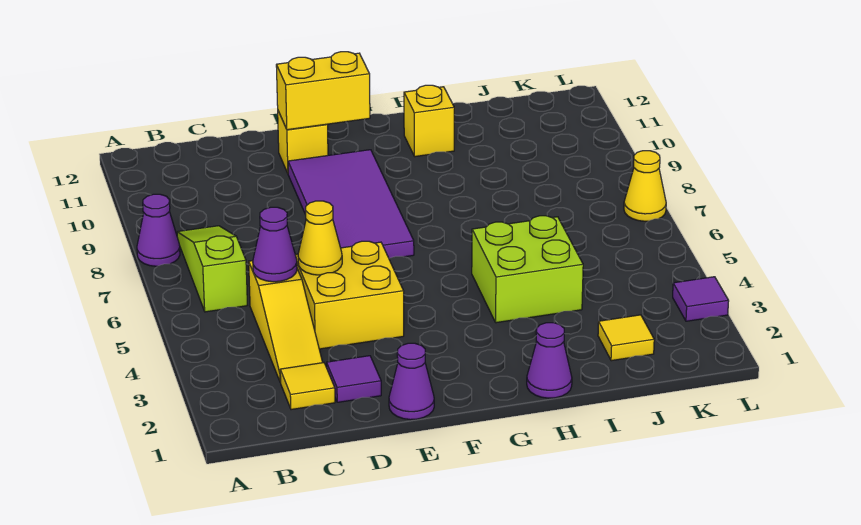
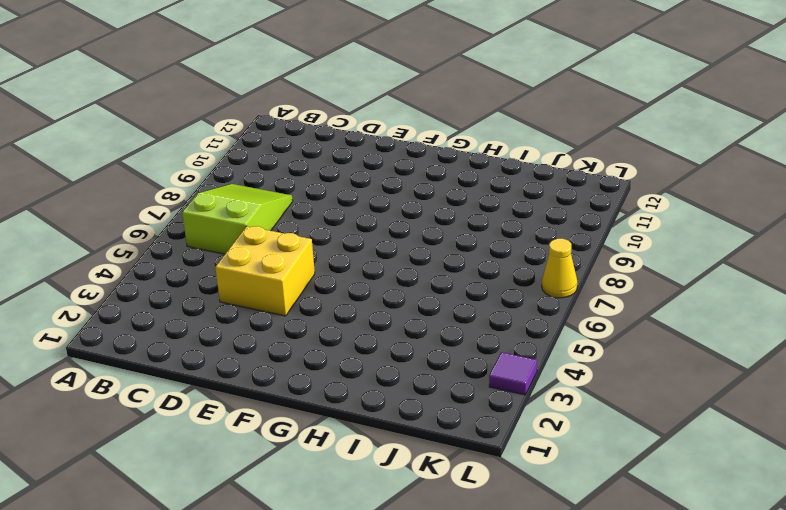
lime slope B6:C8 level 1 top 6 -> lime slope B6:B8 level 1 top 6
none -> purple cone A8 level 1
none -> yellow tile C2 level 1
none -> yellow slope C3:C5 level 1 top 5

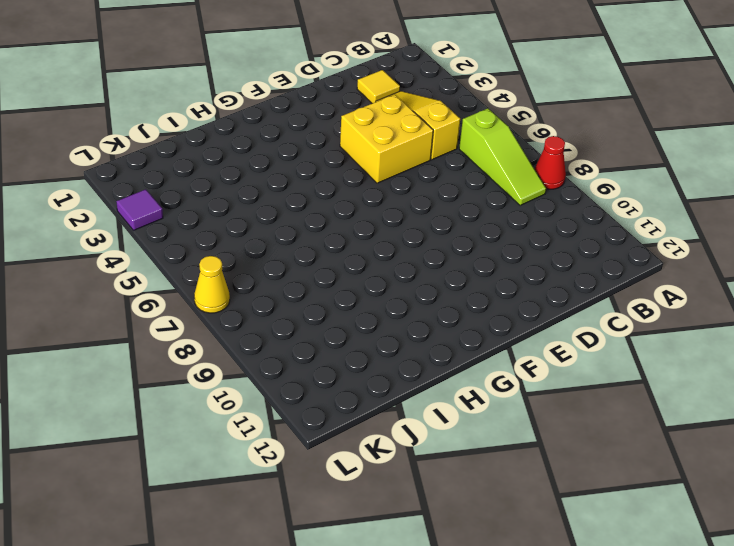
red cone A8 level 1 -> purple cone A8 level 1
none -> purple tile D2 level 1
none -> purple cone E1 level 1
none -> purple tile E7:F10 level 1

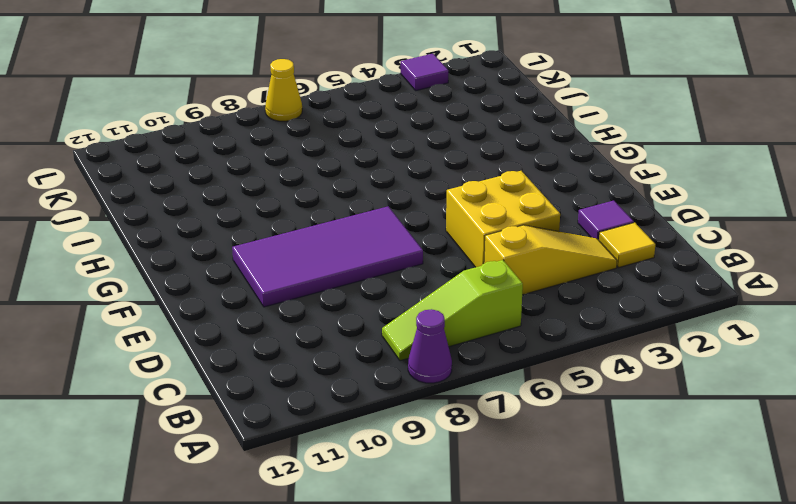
none -> purple cone E1 level 1
none -> yellow brick E11 level 1
none -> purple cone H1 level 1

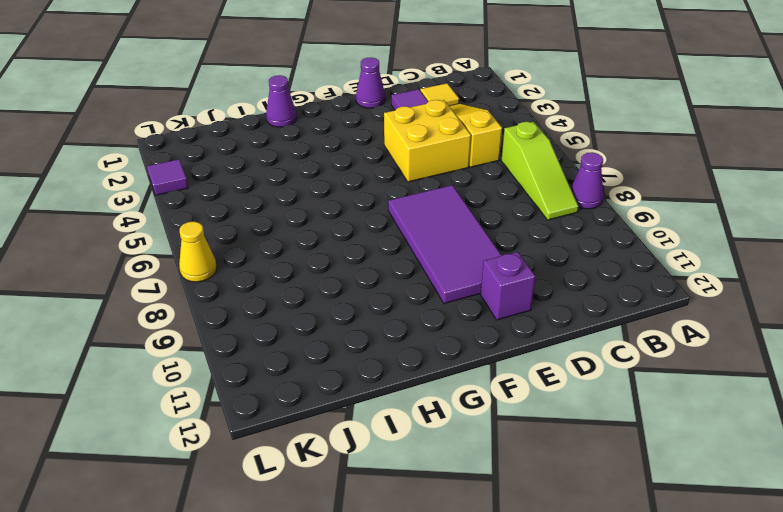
purple brick E11 level 1 -> yellow brick E11 level 1
none -> lime brick H4:I5 level 1
none -> yellow brick H11 level 1
none -> yellow tile J2 level 1

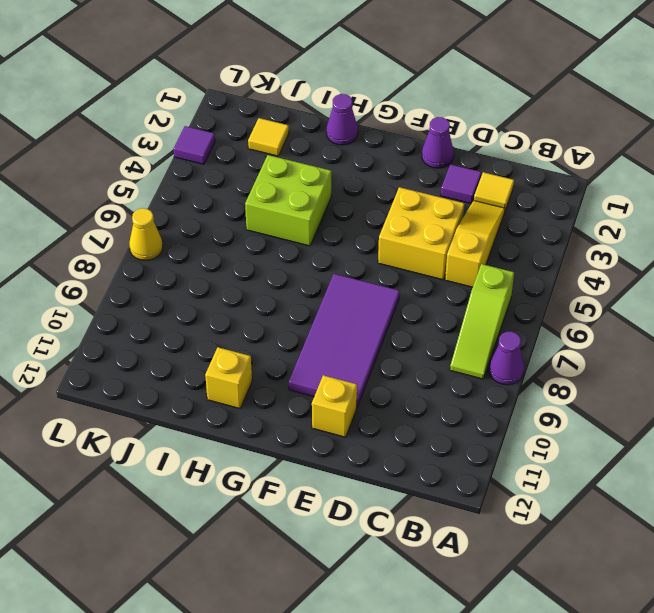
none -> purple cone C5 level 2
none -> yellow cone D5 level 2
none -> yellow brick E11:F11 level 2

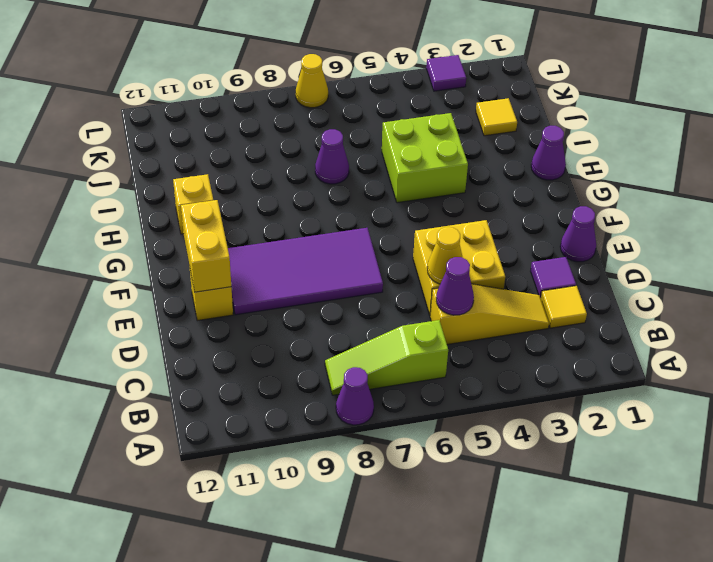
purple cone I7 level 1 -> none

